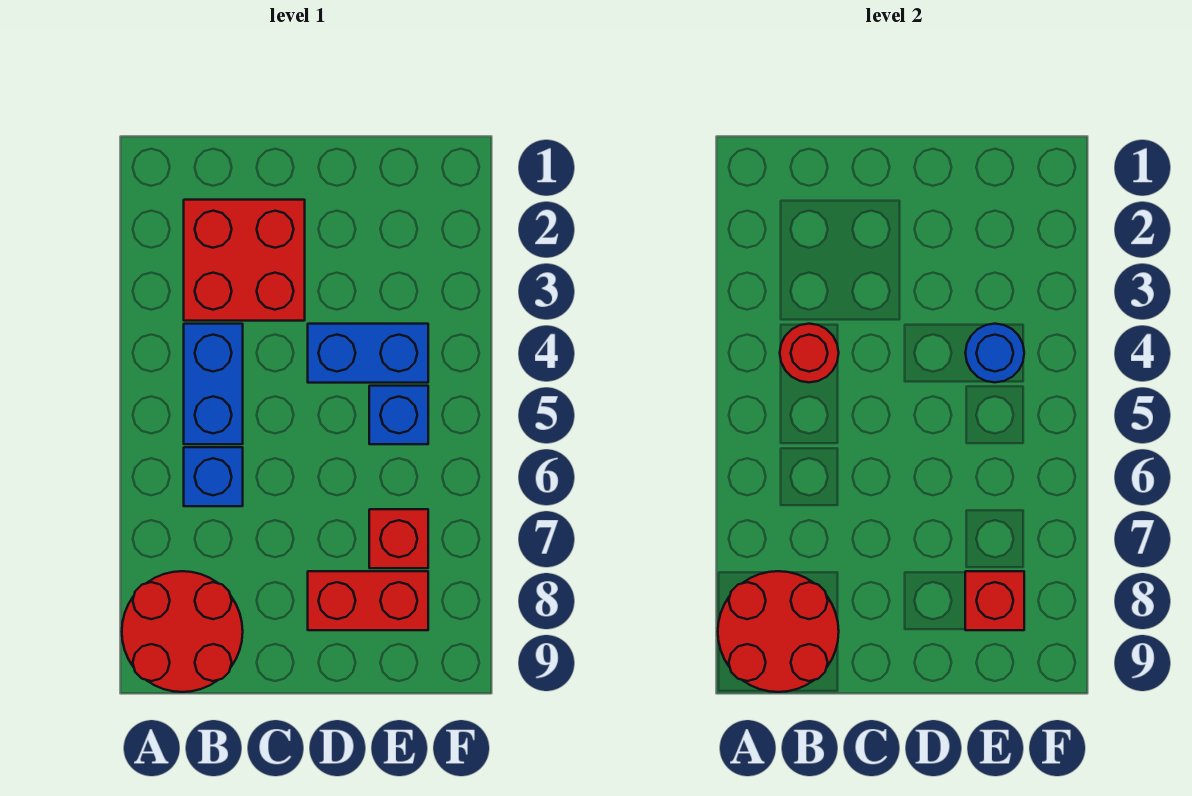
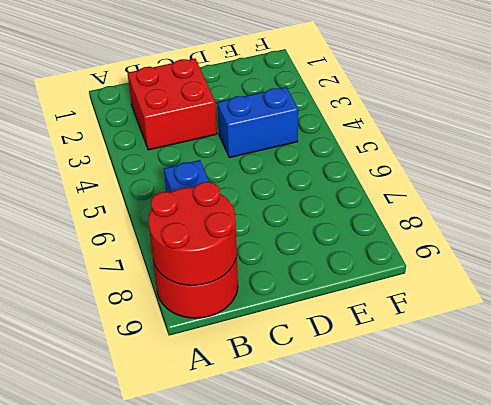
none -> blue brick B4:B5 level 1
none -> red brick D8:E8 level 1
none -> blue brick E5 level 1

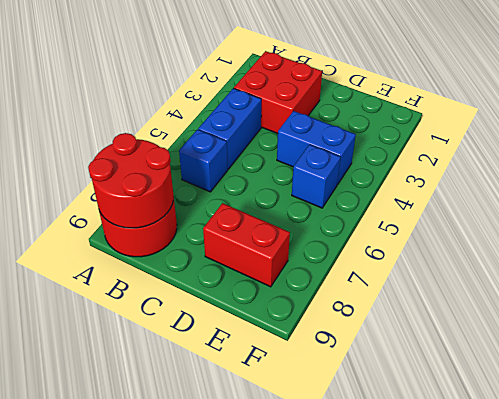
none -> red brick E7 level 1
none -> red round brick B4 level 2
none -> blue round brick E4 level 2

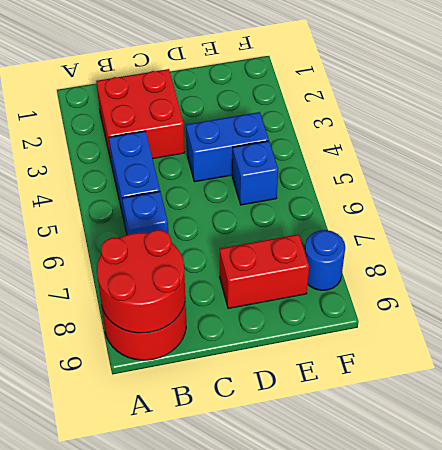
blue round brick F8 level 1 -> blue round brick E4 level 2
none -> red brick E7 level 1
none -> red round brick B4 level 2
none -> red brick E8 level 2

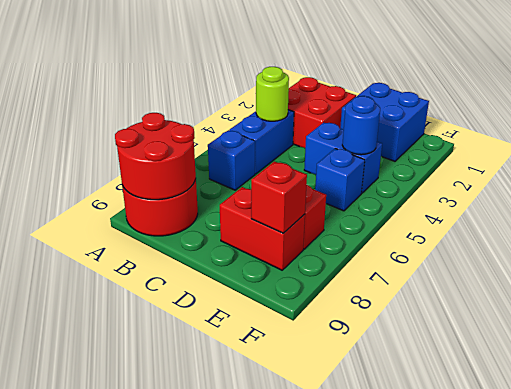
lime round brick B4 level 2 -> red round brick B4 level 2
blue brick D1:E2 level 1 -> none

